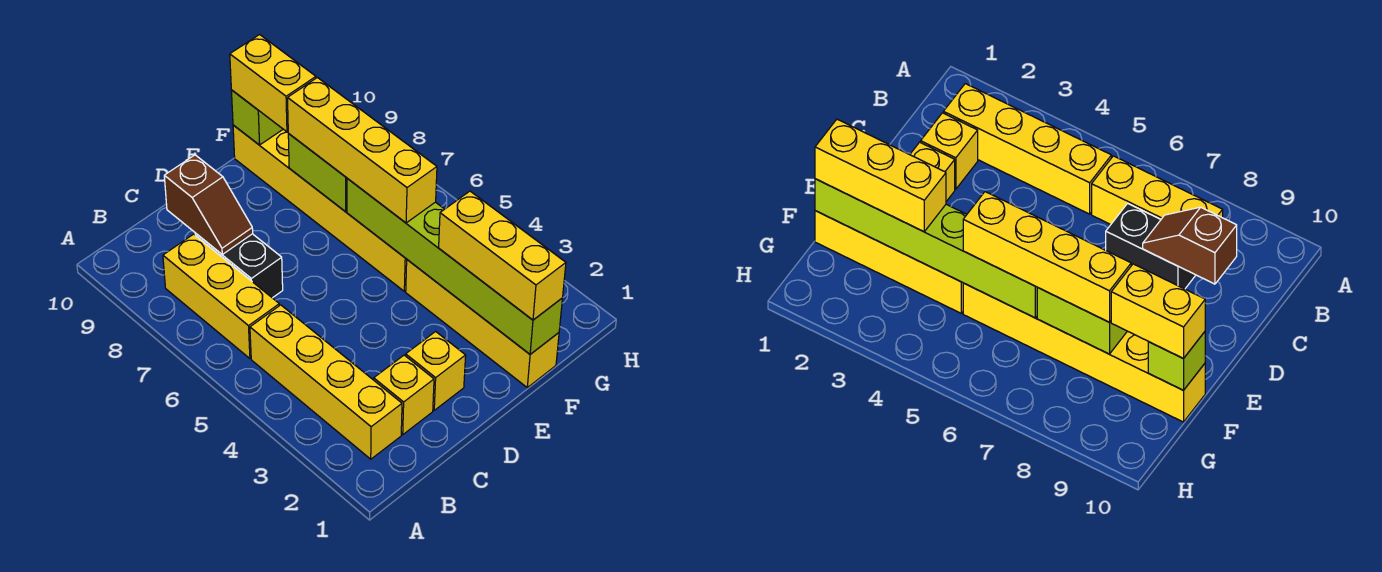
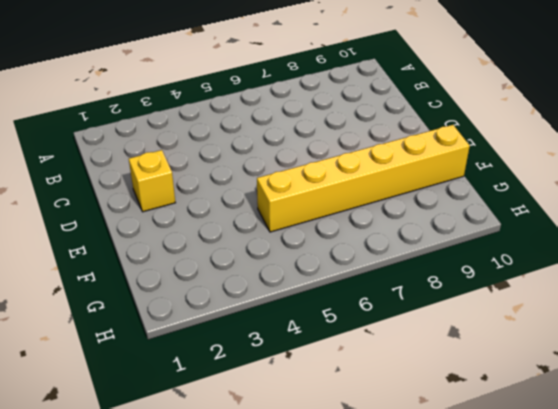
none -> yellow brick B2:B5 level 1
none -> yellow brick B6:B8 level 1
none -> yellow brick C2 level 1

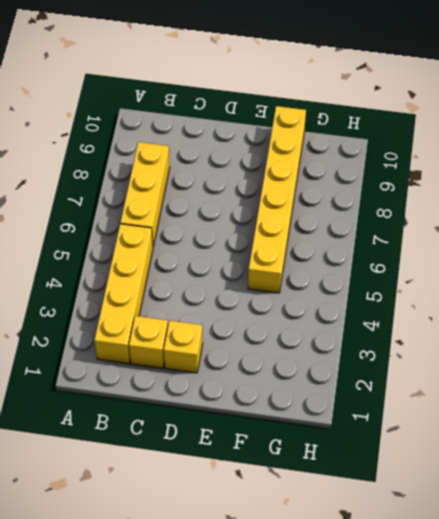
none -> black brick C7:C8 level 1
none -> yellow brick F1:F4 level 1
none -> brown slope C8:C9 level 2 top 9

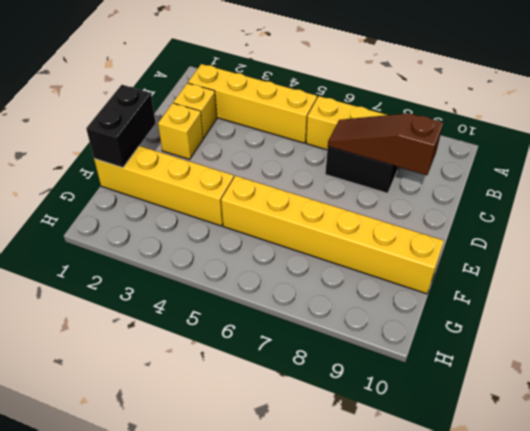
brown slope C7:C9 level 2 top 9 -> brown slope C8:C9 level 2 top 9
black brick E1:F1 level 2 -> lime brick F1:F6 level 2
none -> lime brick F7:F8 level 2
none -> lime brick F10 level 2
none -> yellow brick F1:F3 level 3

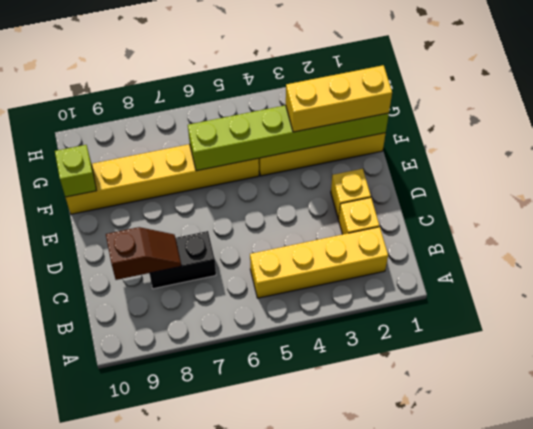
none -> yellow brick B6:B8 level 1
none -> lime brick F7:F8 level 2
none -> yellow brick F5:F8 level 3

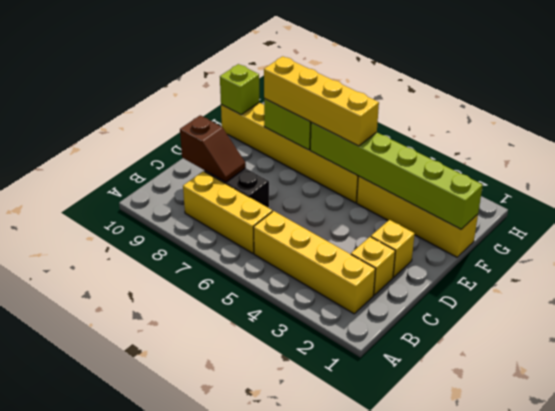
none -> yellow brick F1:F3 level 3
none -> yellow brick F9:F10 level 3

